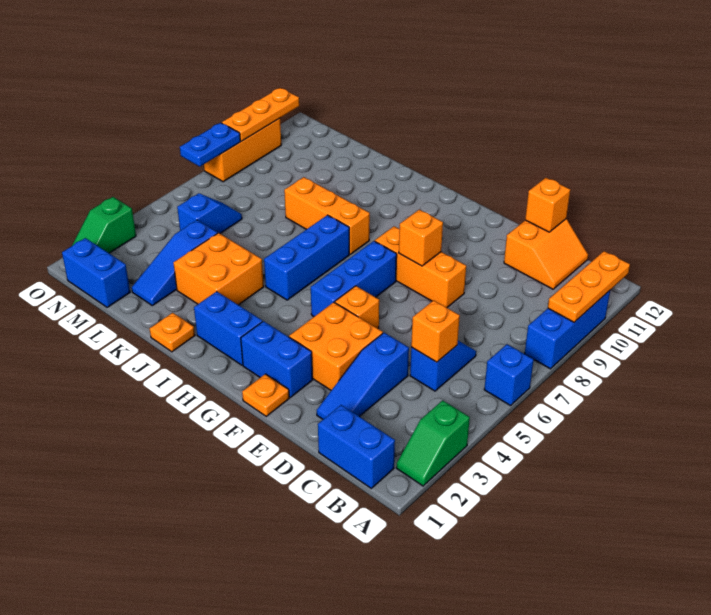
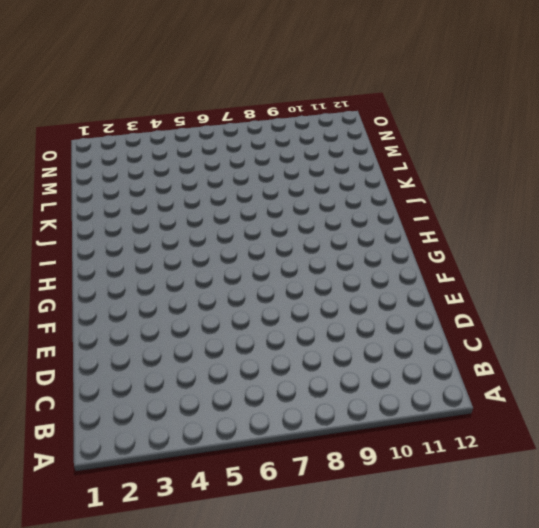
none -> green slope A2:A3 level 1 top 3
none -> blue brick A6 level 1
none -> blue brick A8:A10 level 1

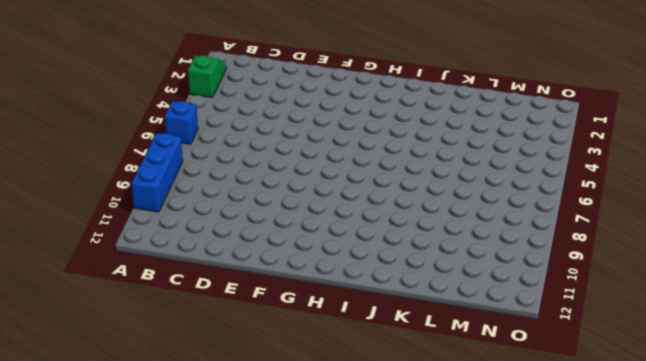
none -> blue brick B1:C1 level 1
none -> blue slope C5:C6 level 1 top 5
none -> orange slope C11:D12 level 1 top D

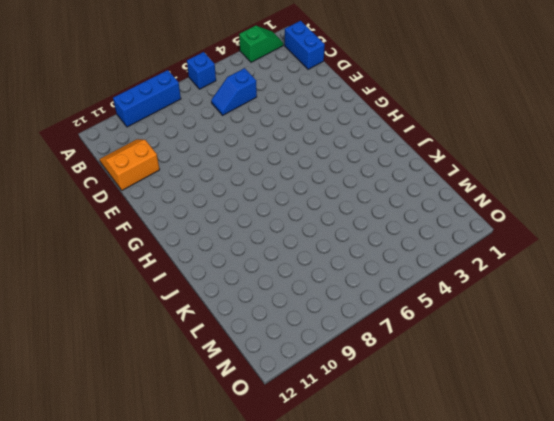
none -> blue slope D2:D4 level 1 top 4
none -> orange brick E3:F4 level 1
none -> orange brick E8:G8 level 1

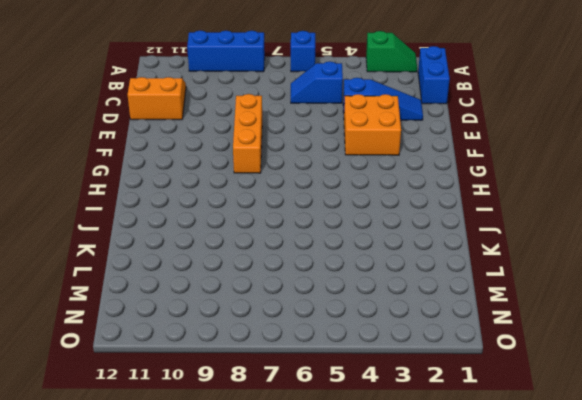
none -> orange plate F1 level 1
none -> blue brick F2:G2 level 1
none -> orange brick F5 level 1

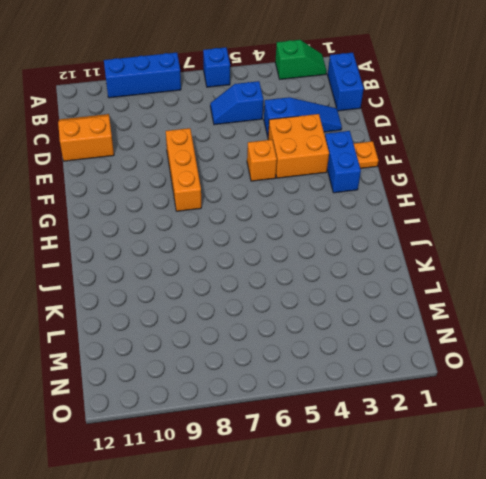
none -> blue brick G5:G7 level 1
none -> blue brick H2:I2 level 1
none -> blue brick I5:I7 level 1

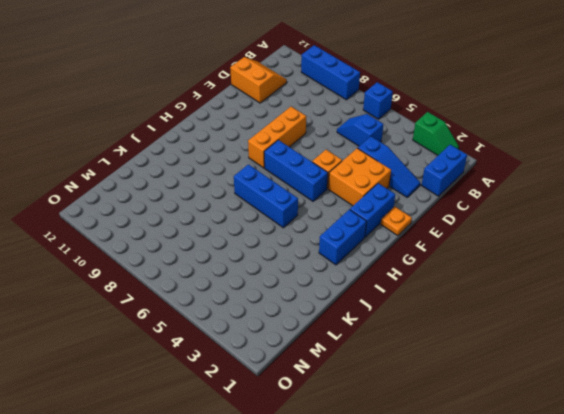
none -> orange brick I8:K8 level 1
none -> orange plate J1 level 1
none -> orange brick J3:K4 level 1

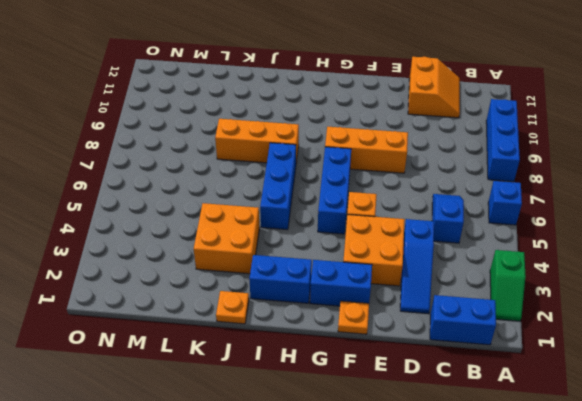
none -> blue slope L2:L4 level 1 top 4
none -> blue brick M1:N1 level 1
none -> blue slope M5:M6 level 1 top 5

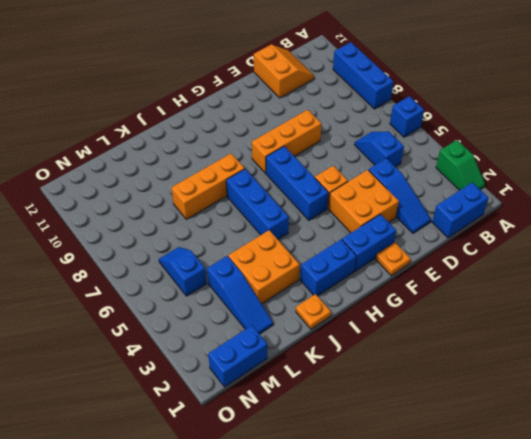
none -> green slope O2:O3 level 1 top 3
none -> orange brick O8:O10 level 1
none -> orange plate A9:A11 level 2

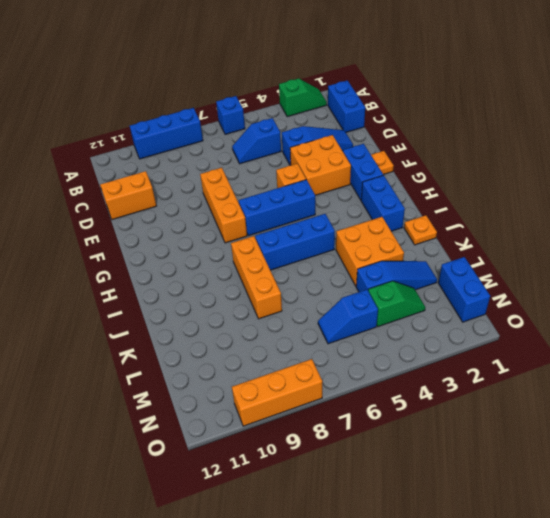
green slope M3:M4 level 1 top 4 -> green slope O2:O3 level 1 top 3
none -> orange plate A9:A11 level 2
none -> orange brick C5 level 2
none -> orange brick D12 level 2

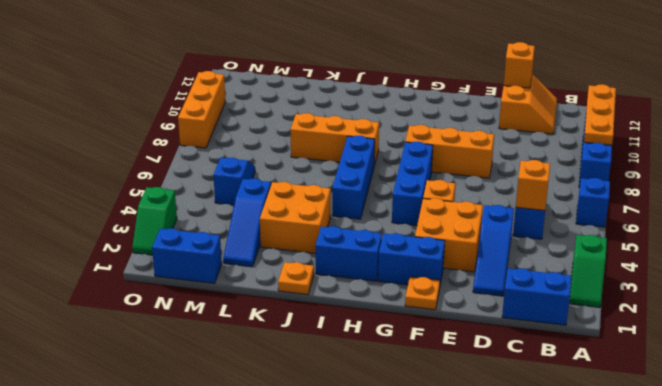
none -> orange brick F8 level 2
none -> blue plate O7:O8 level 2
none -> orange plate O9:O11 level 2

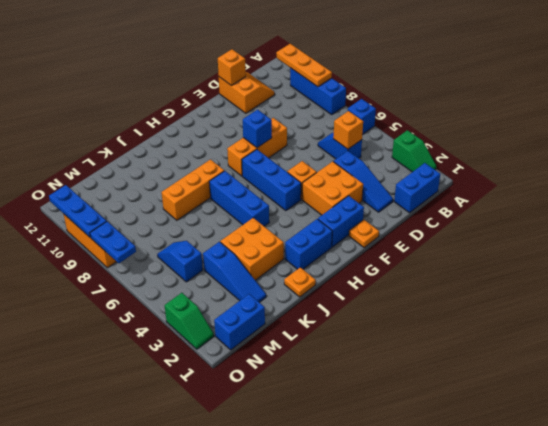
blue brick F8 level 2 -> orange brick F8 level 2
blue plate O9:O11 level 2 -> orange plate O9:O11 level 2

